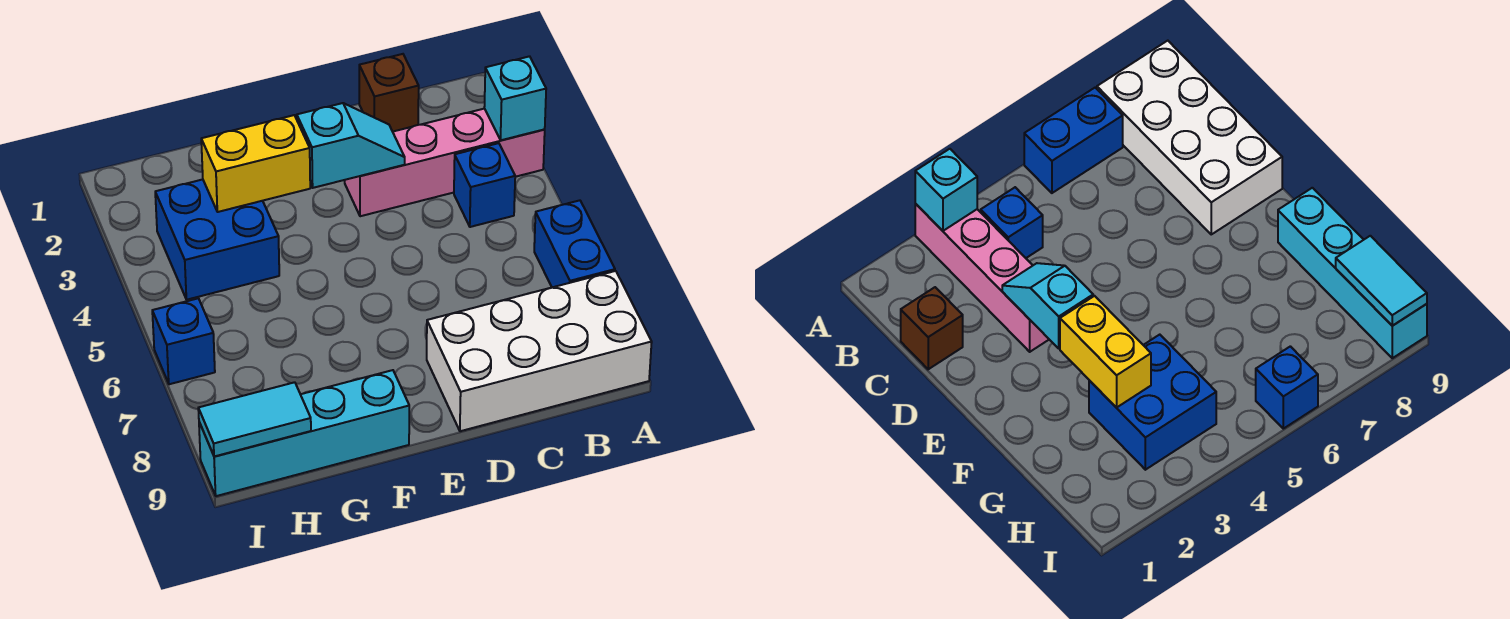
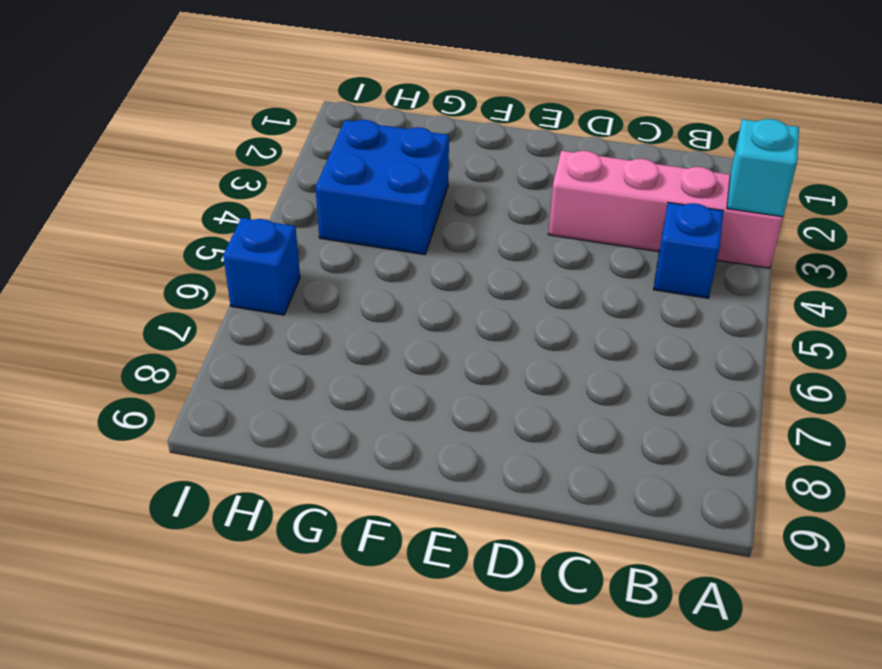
none -> blue brick A6:A7 level 1
none -> white brick A8:D9 level 1
none -> brown brick C1 level 1

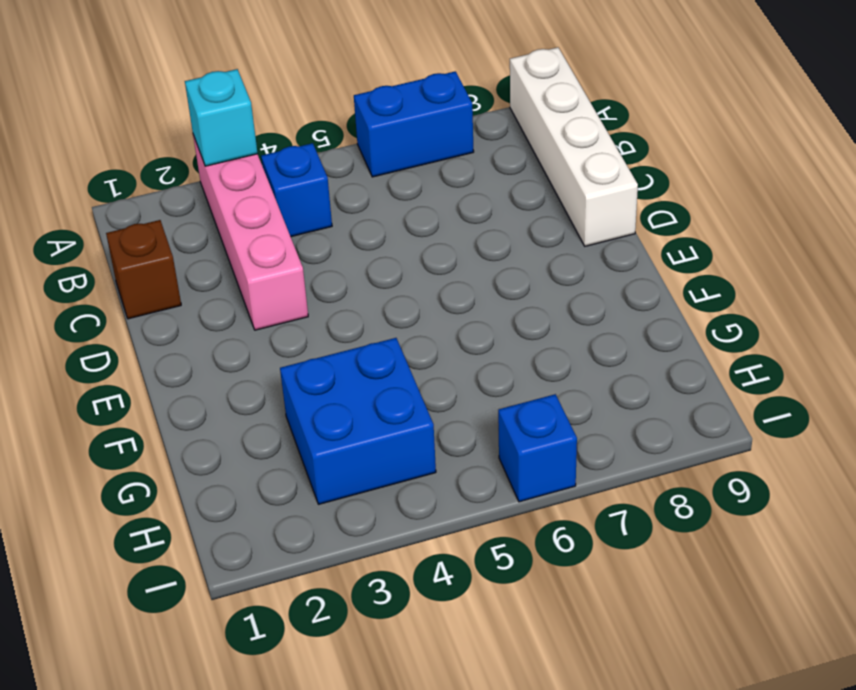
white brick A9:D9 level 1 -> white brick A8:D9 level 1
none -> cyan brick F9:I9 level 1
none -> cyan slope D3:E3 level 2 top E
none -> yellow brick F3:G3 level 2

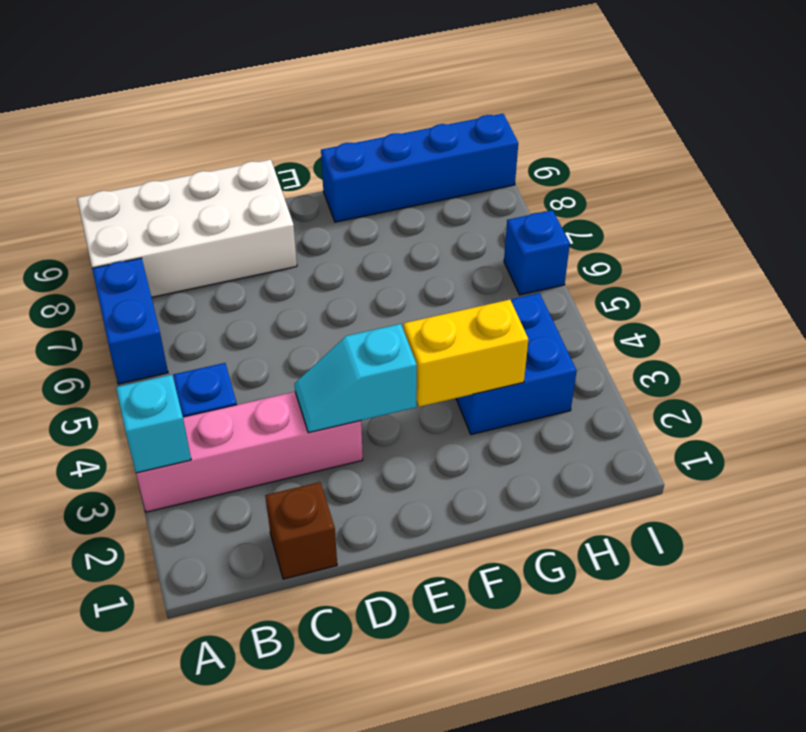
blue brick F9:I9 level 1 -> cyan brick F9:I9 level 1
none -> cyan tile H9:I9 level 2

